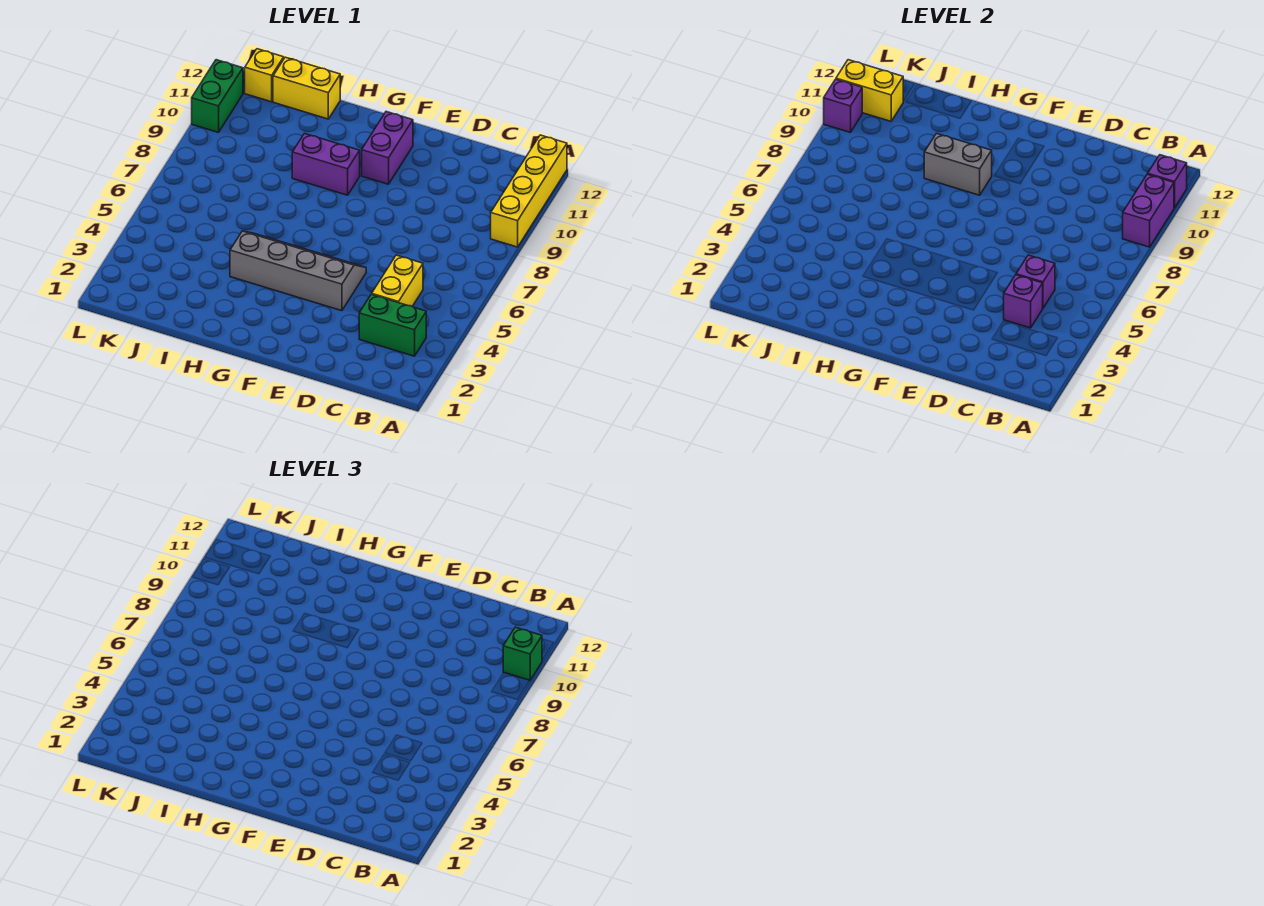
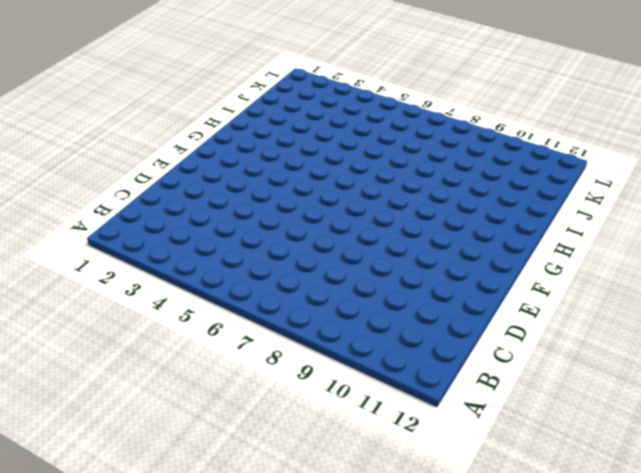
none -> yellow brick A9:A12 level 1
none -> green brick B3:C3 level 1
none -> yellow brick C4:C5 level 1

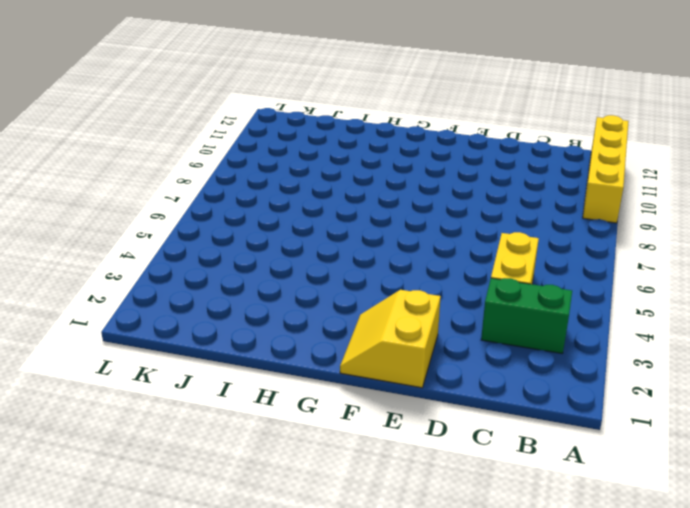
yellow slope E1:F2 level 1 top E -> none
none -> grey slope E4:H5 level 1 top 4
none -> purple brick F10:F11 level 1
none -> purple brick G9:H9 level 1

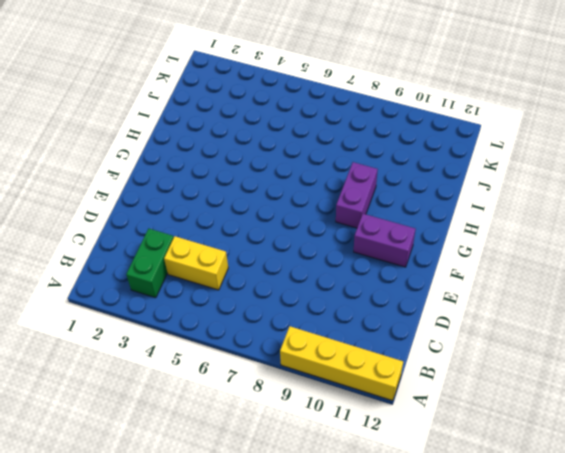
none -> grey slope E4:H5 level 1 top 4
none -> yellow brick I12:J12 level 1
none -> yellow brick K12 level 1

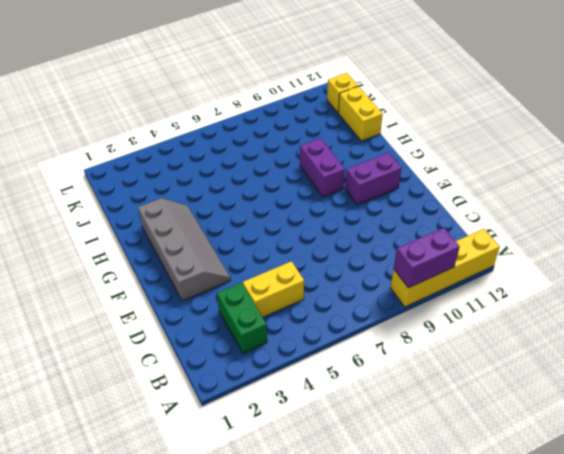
grey slope E2:H3 level 1 top 2 -> grey slope E4:H5 level 1 top 4
none -> green brick L10:L11 level 1
none -> purple brick A11 level 2
none -> purple brick C4 level 2

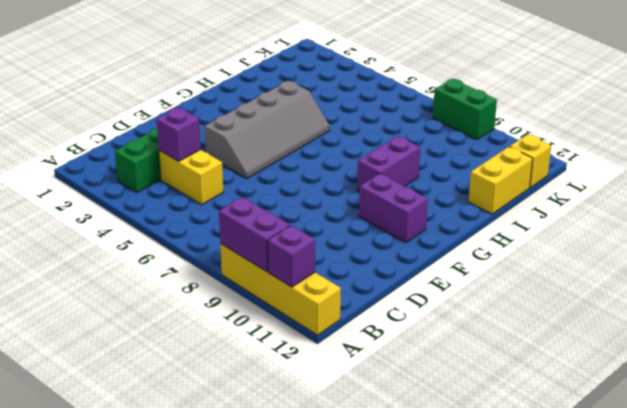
green brick L8:L9 level 1 -> green brick L10:L11 level 1
none -> purple brick C5 level 2
none -> grey brick G9:H9 level 2
none -> yellow brick K11:L11 level 2

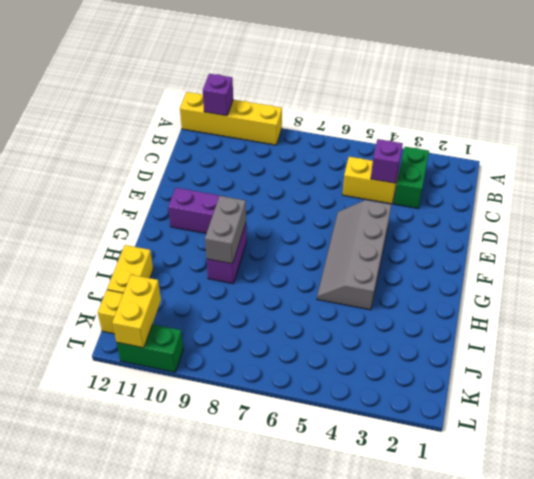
none -> purple brick A9:A10 level 2
none -> purple brick C5 level 2
none -> purple brick L10 level 2

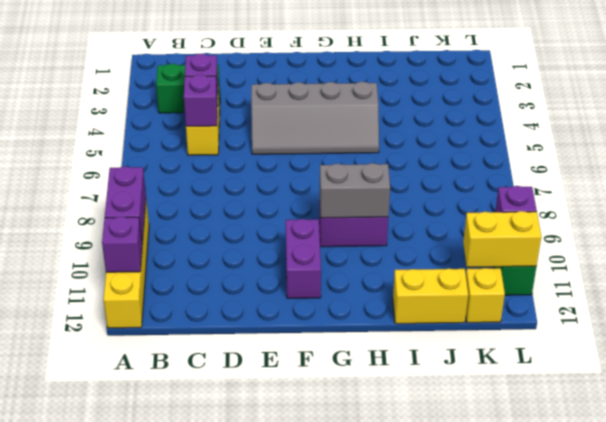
none -> green brick A10 level 3

